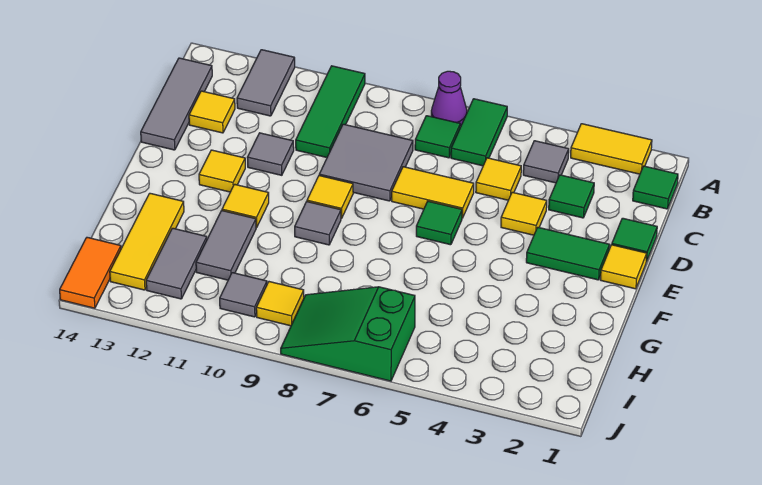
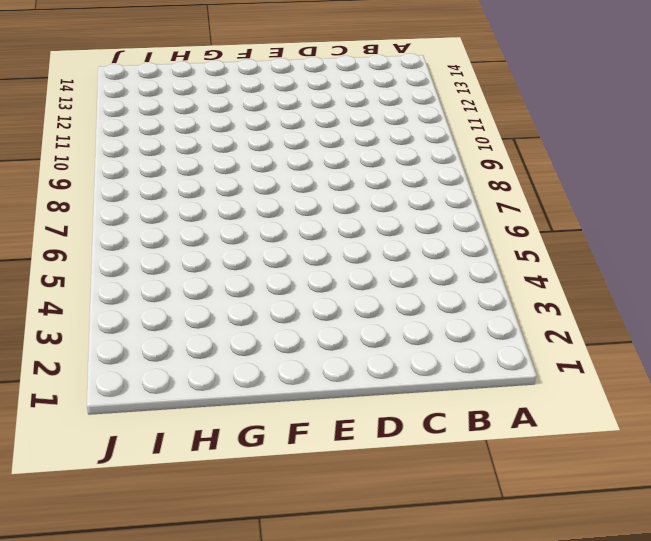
none -> yellow tile A2:A3 level 1
none -> green tile A6:B6 level 1
none -> purple cone A7 level 1
none -> green tile A10:C10 level 1

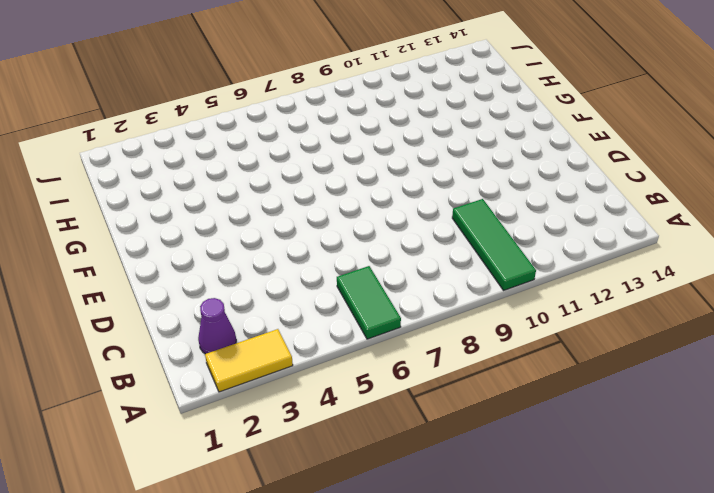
purple cone B2 level 1 -> purple cone A7 level 1
none -> grey tile A12:B12 level 1
none -> green tile B1 level 1
none -> grey tile B4 level 1
none -> green tile B7 level 1

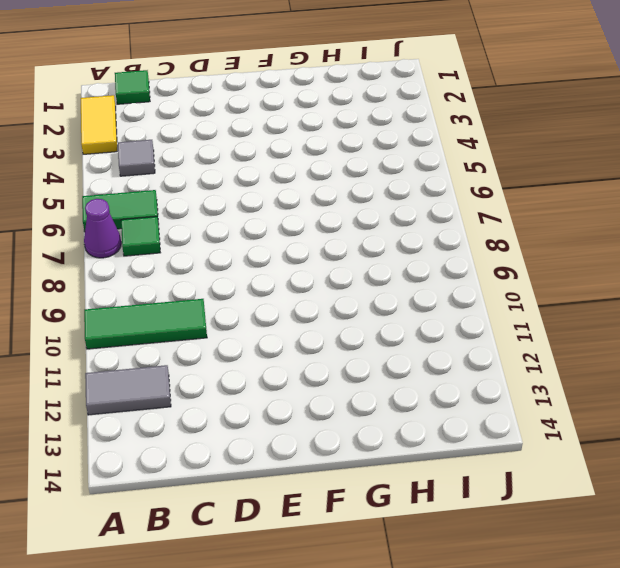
none -> grey tile B14:D14 level 1
none -> green tile C3 level 1
none -> yellow tile C5 level 1
none -> grey tile C8:D9 level 1

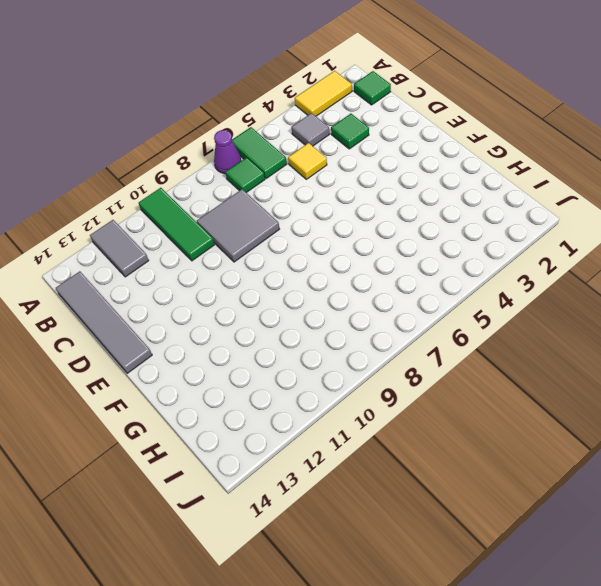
grey tile B14:E14 level 1 -> grey tile B14:D14 level 1
none -> yellow tile C13 level 1
none -> green tile D1 level 1
none -> yellow tile D4 level 1
none -> yellow tile D6:D7 level 1

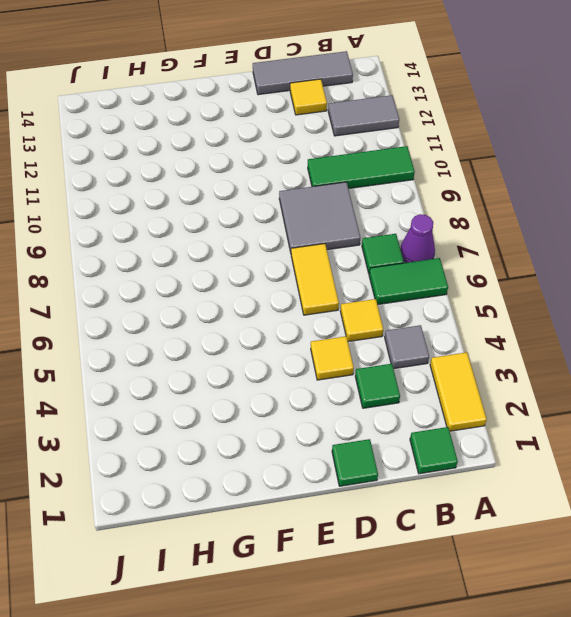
none -> grey tile D11 level 1
none -> yellow tile E1 level 1
none -> green tile E2:E3 level 1
none -> green tile E6 level 1

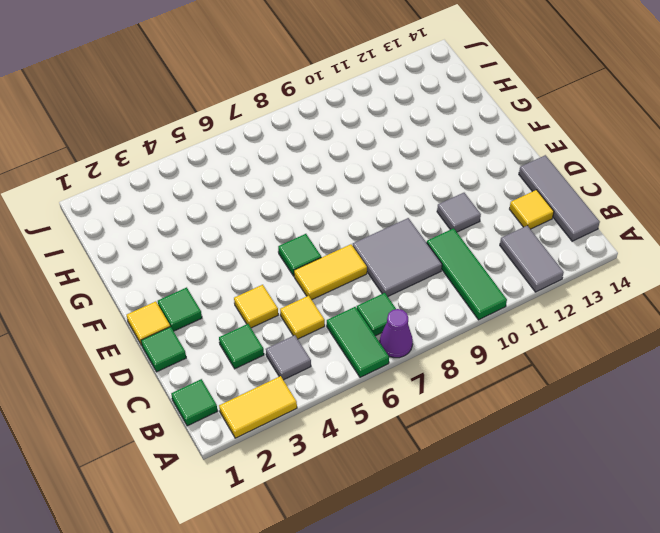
green tile E2 level 1 -> green tile E2:E3 level 1
none -> yellow tile E9 level 1
none -> yellow tile E12 level 1
none -> grey tile F9 level 1
none -> yellow tile F11 level 1

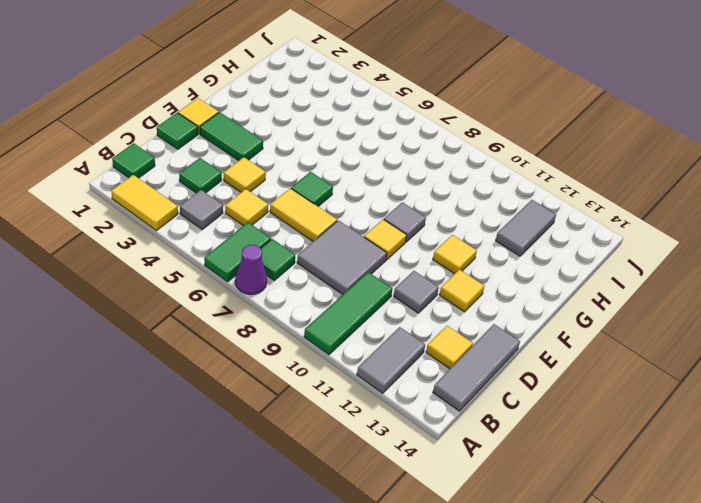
none -> grey tile G11:H11 level 1
none -> yellow tile G13:I13 level 1
none -> green slope I6:J8 level 1 top 6
none -> yellow tile I9 level 1

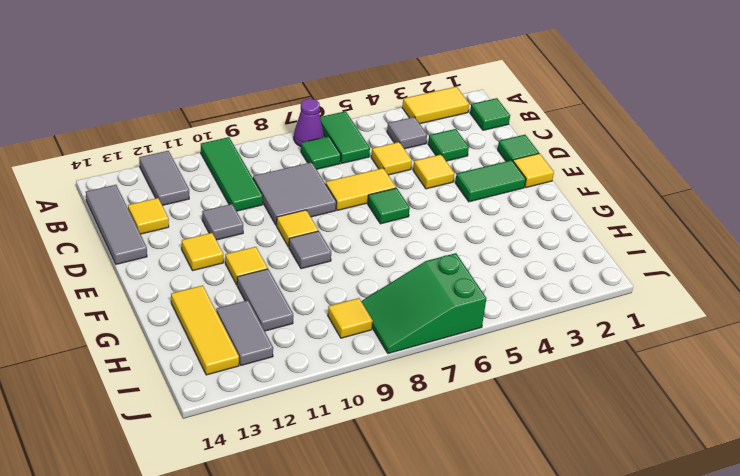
none -> grey tile I10 level 1
none -> orange tile I14:J14 level 1

